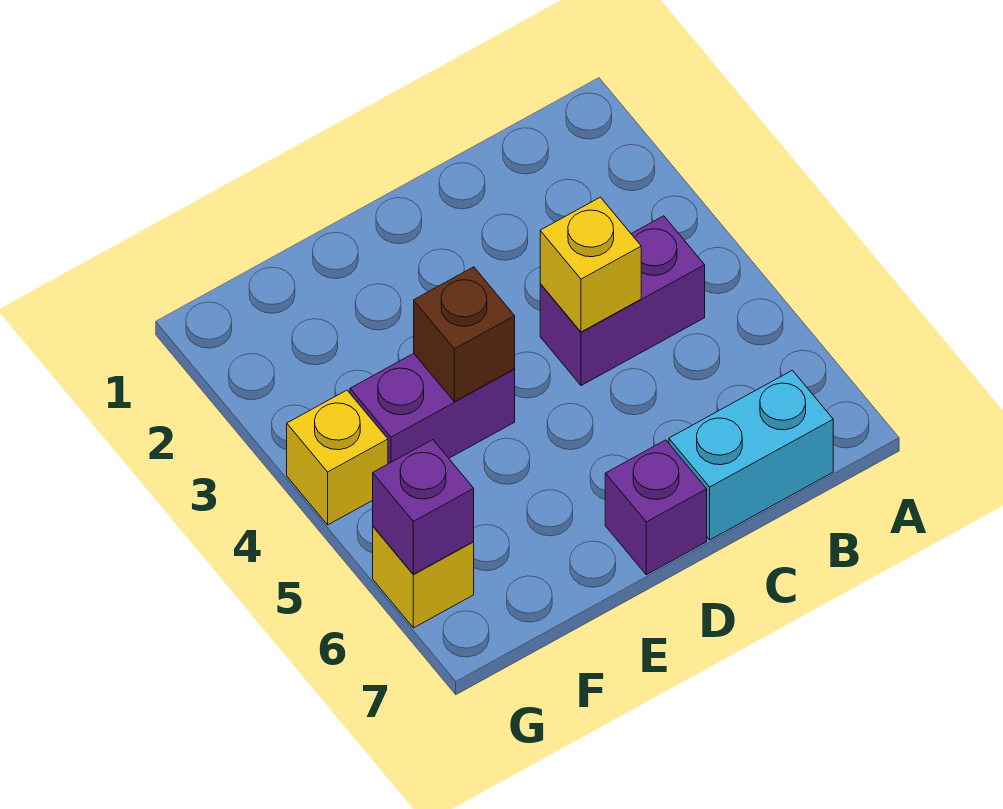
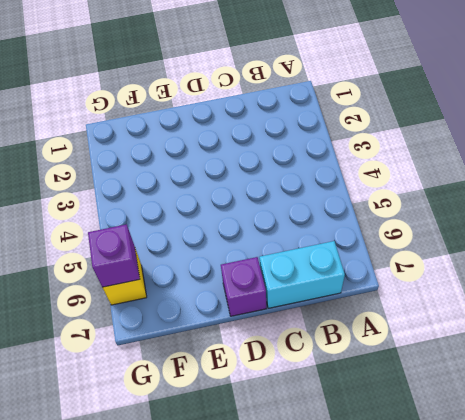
none -> purple brick B4:C4 level 1
none -> purple brick E4:F4 level 1

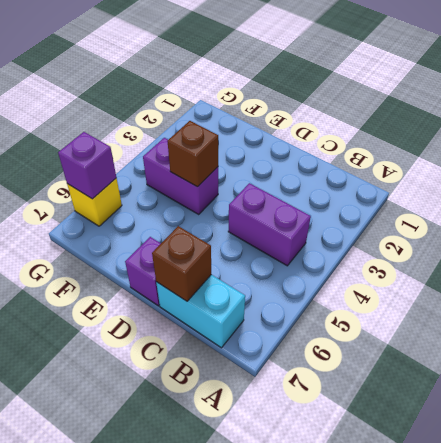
brown brick C7 level 2 -> none
none -> yellow brick G4 level 1
none -> yellow brick C4 level 2

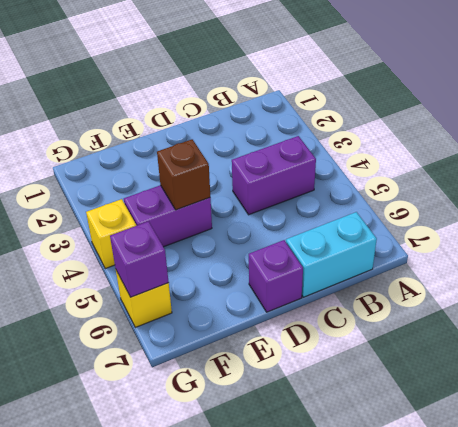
none -> yellow brick C4 level 2

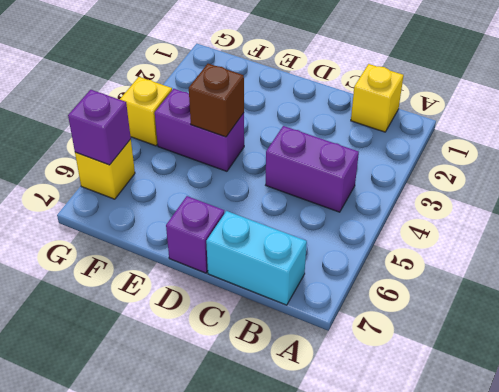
yellow brick B1 level 1 -> yellow brick C4 level 2

